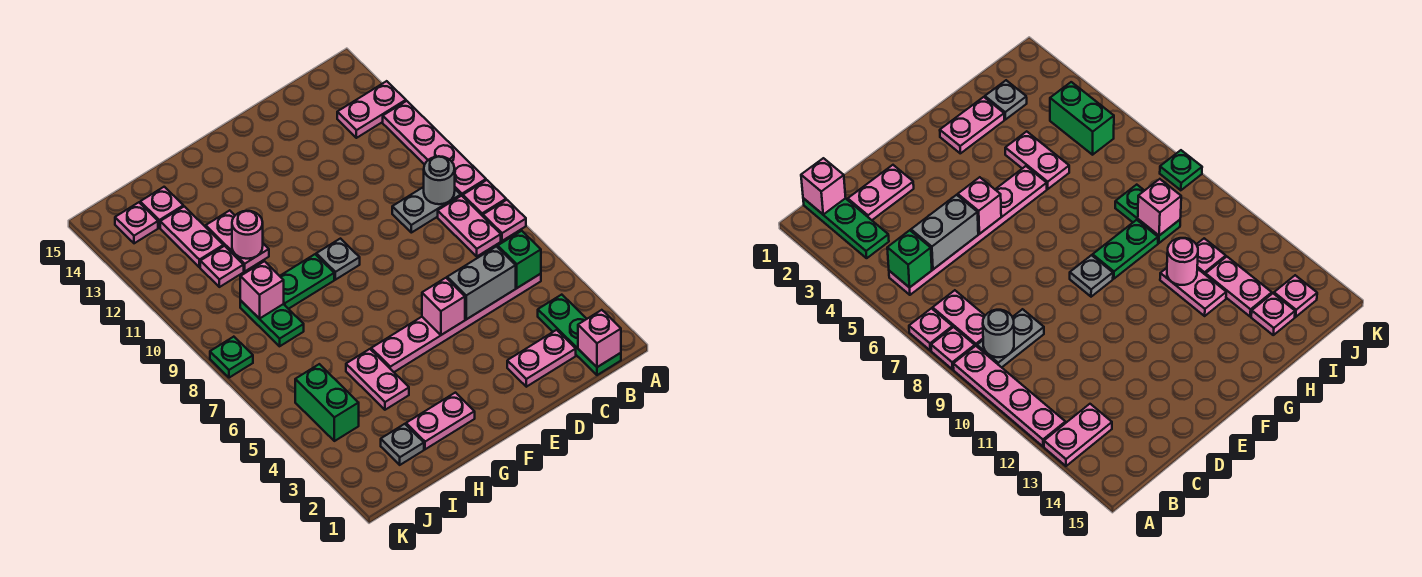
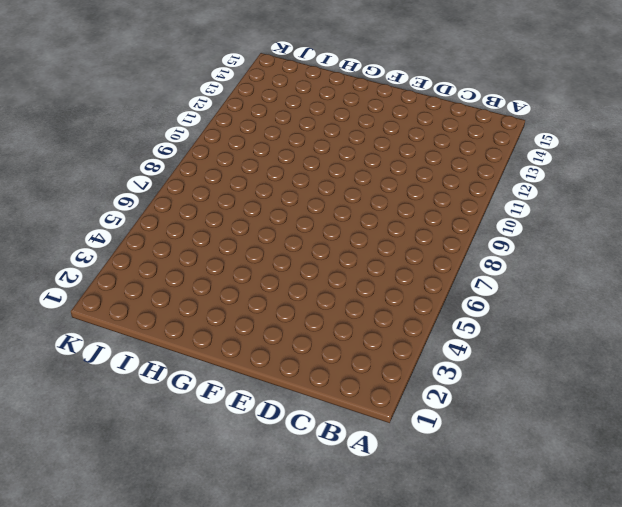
none -> pink plate A7 level 1
none -> pink plate A8 level 1
none -> pink plate A9:A12 level 1

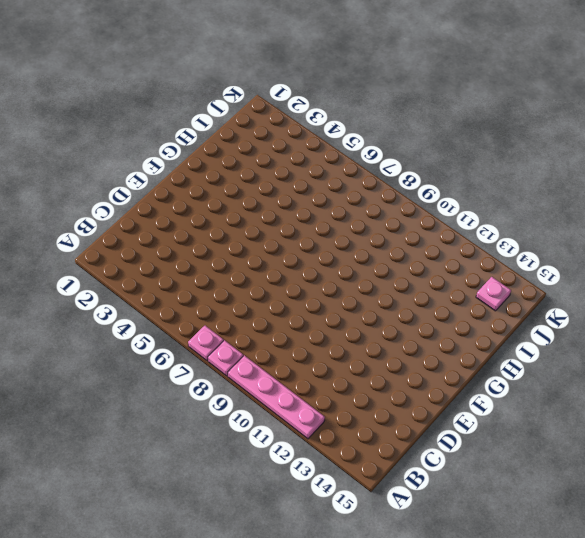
none -> pink plate A13:B13 level 1
none -> green plate B1:B3 level 1
none -> pink plate B5:G5 level 1

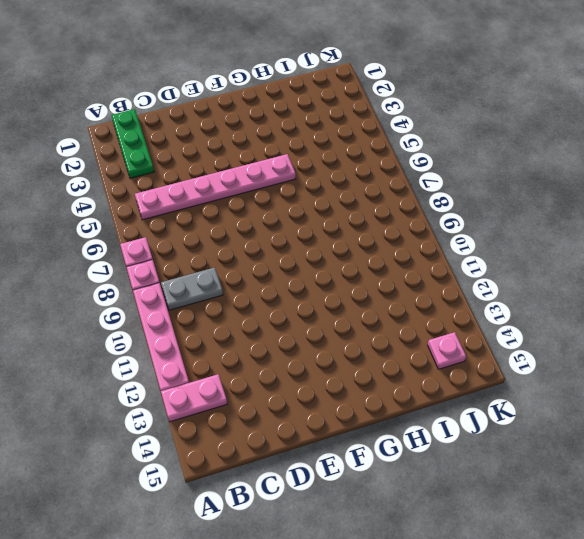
none -> pink plate B7:B8 level 1
none -> pink plate C2:D2 level 1
none -> grey plate F9 level 1

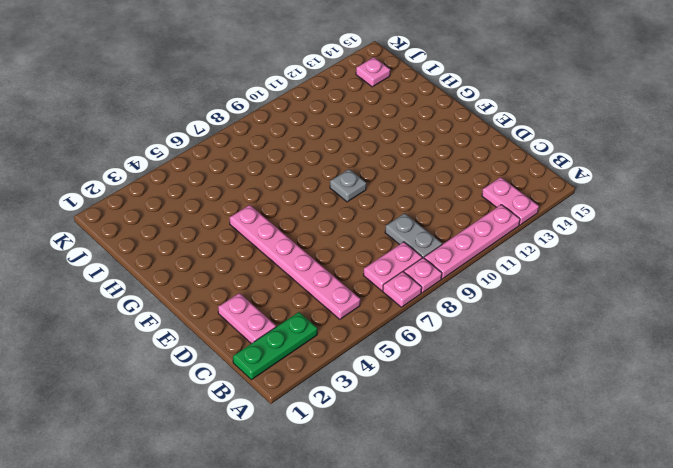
none -> pink plate G2:H2 level 1
none -> green plate G9:H9 level 1
none -> pink plate H4:H5 level 1

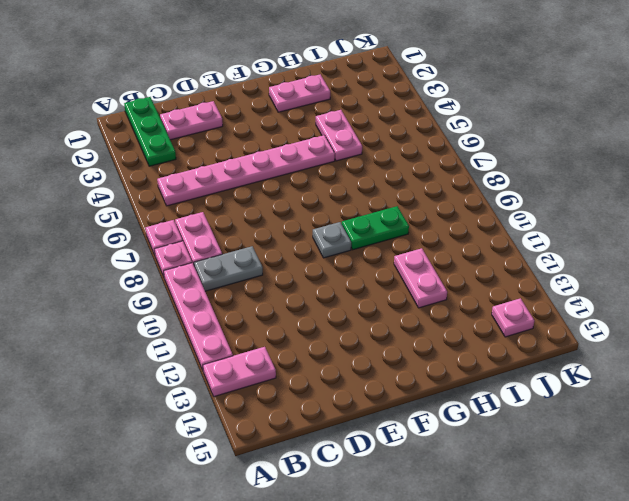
none -> grey plate I2 level 1
none -> green plate I8:I9 level 1
none -> pink plate I11 level 1

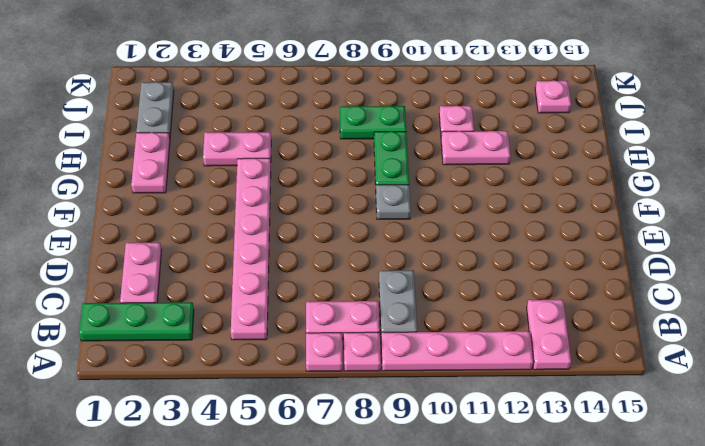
grey plate I2:J2 level 1 -> grey plate I2 level 1
none -> pink plate I12:I13 level 1
none -> pink plate I14 level 1
none -> green brick J4:J5 level 1

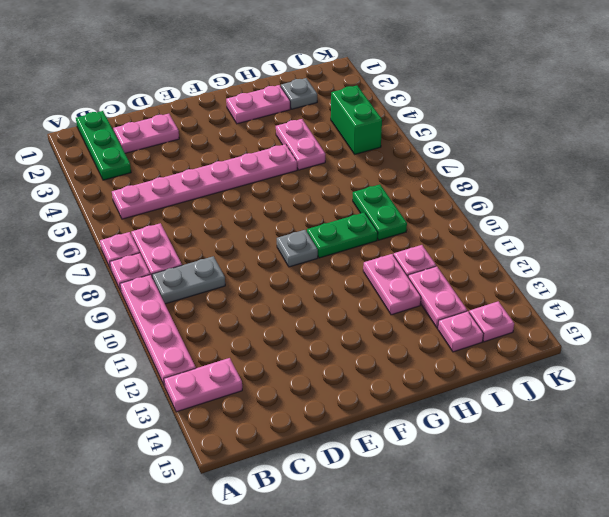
none -> green plate K8 level 1
none -> pink brick B1 level 2
none -> green brick B5 level 2

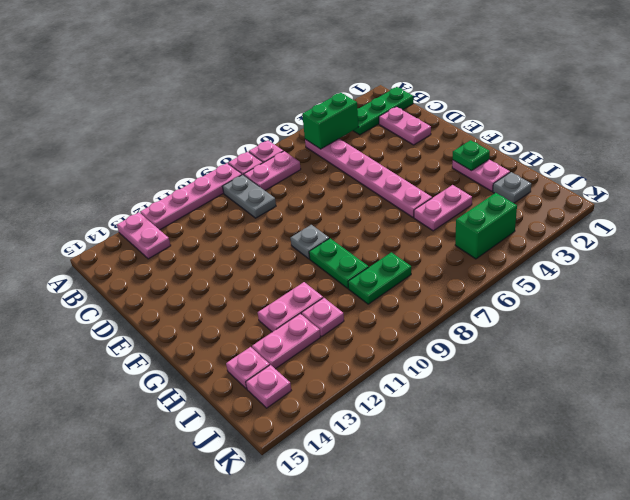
green brick B4:B5 level 2 -> green brick B5 level 2
green plate G2 level 2 -> green plate K8 level 1
none -> pink brick B1 level 2
none -> grey round brick B9 level 2
none -> grey brick C5:D5 level 2

